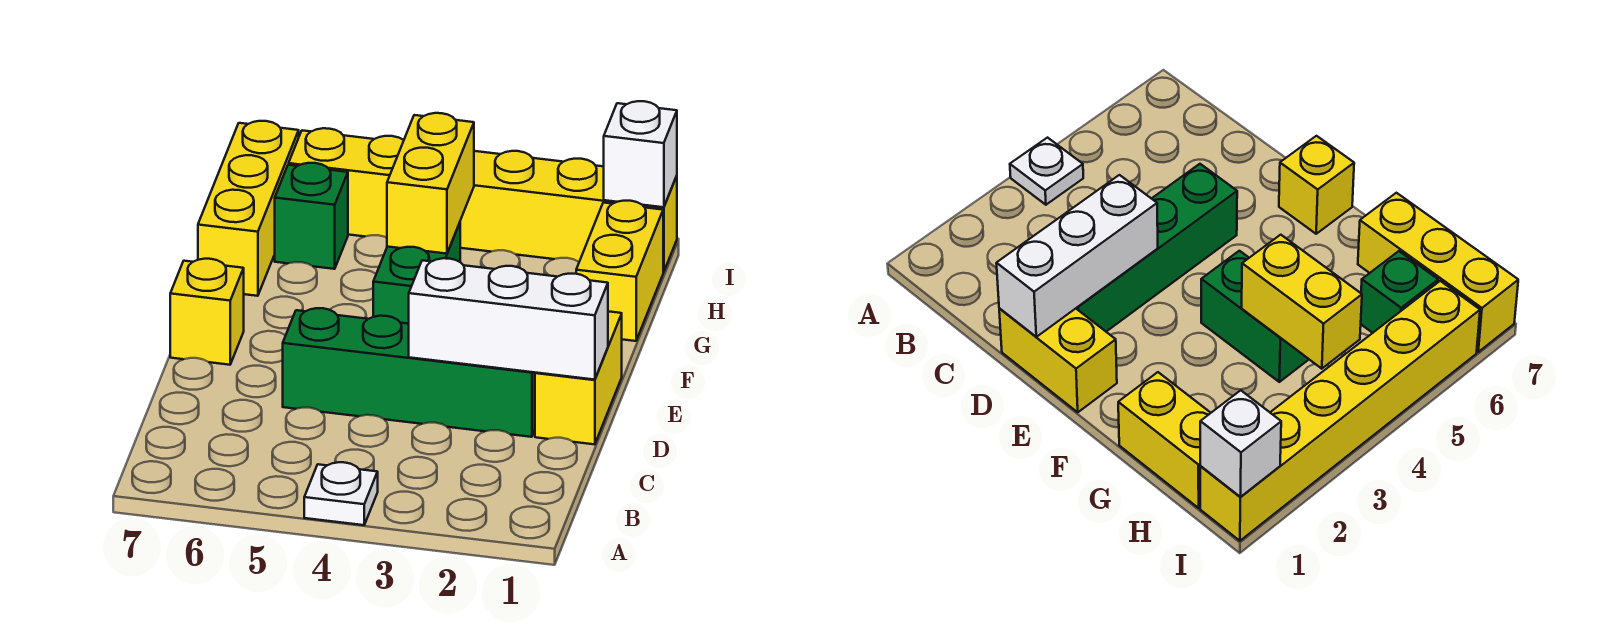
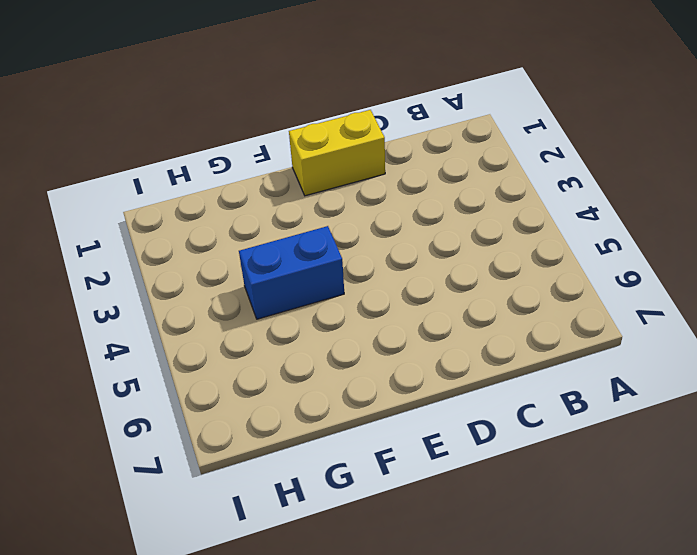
blue brick F4:G4 level 1 -> green brick F4:G4 level 1
none -> white plate A4 level 1
none -> green brick D2:D5 level 1
none -> yellow brick E7 level 1

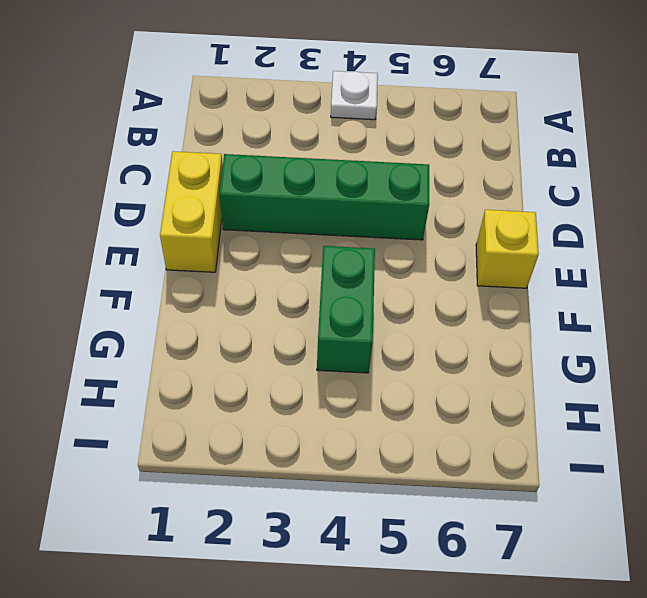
none -> yellow brick G1:H1 level 1
none -> yellow brick G7:I7 level 1
none -> green brick H6 level 1

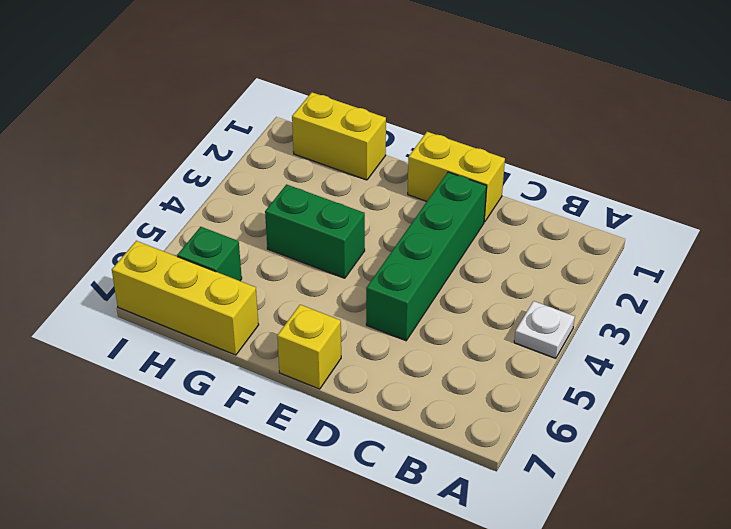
none -> yellow brick I1:I6 level 1
none -> white brick D1:D3 level 2
none -> yellow brick G4:H4 level 2

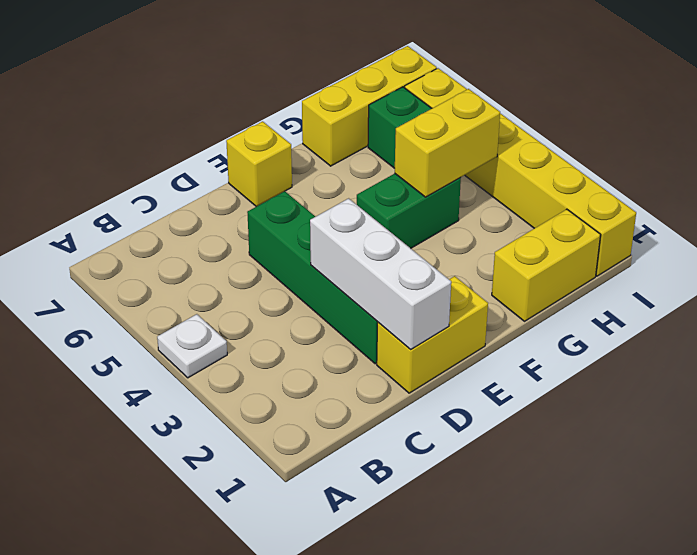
none -> white brick I1 level 2

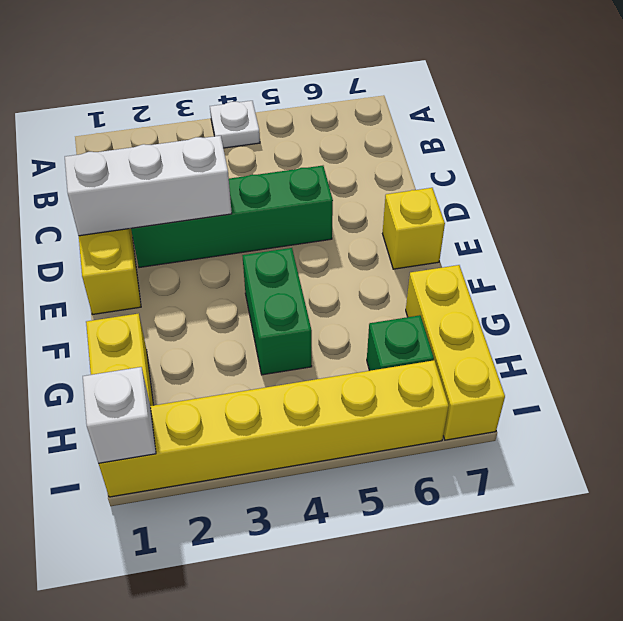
none -> yellow brick G4:H4 level 2

